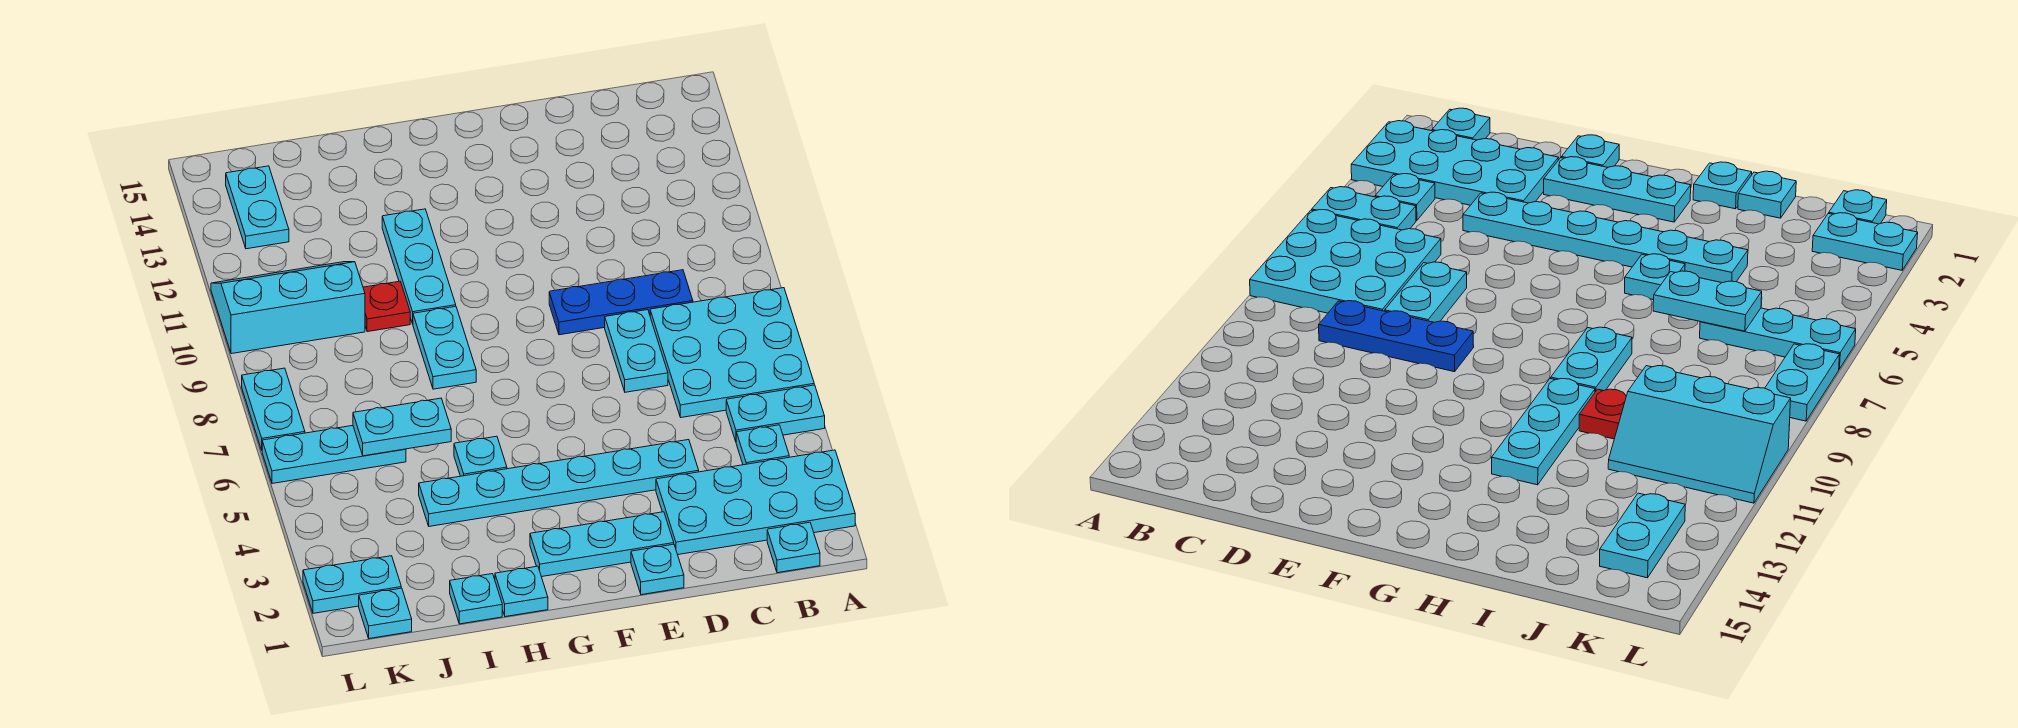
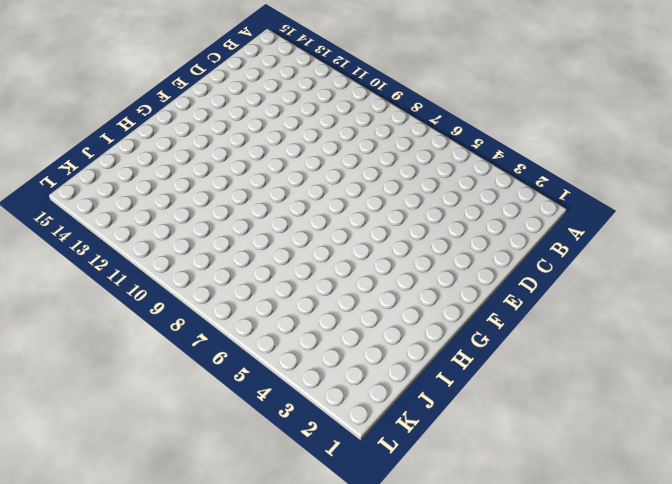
none -> cyan plate A2:D3 level 1
none -> cyan plate A5:B5 level 1
none -> cyan plate A6:C8 level 1

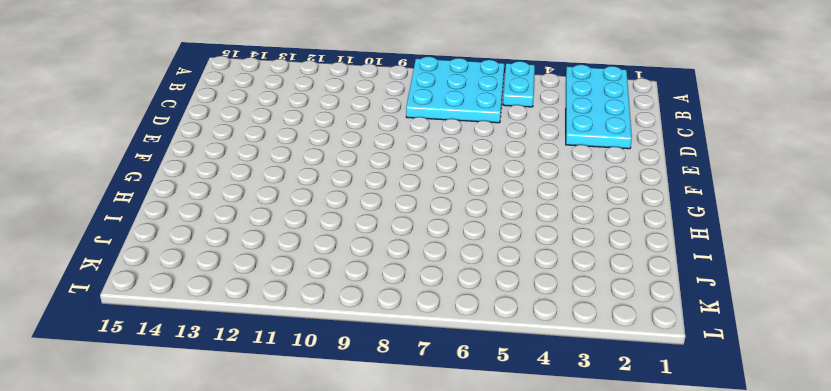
none -> cyan plate B1 level 1
none -> cyan plate B4 level 1
none -> blue plate C9:E9 level 1

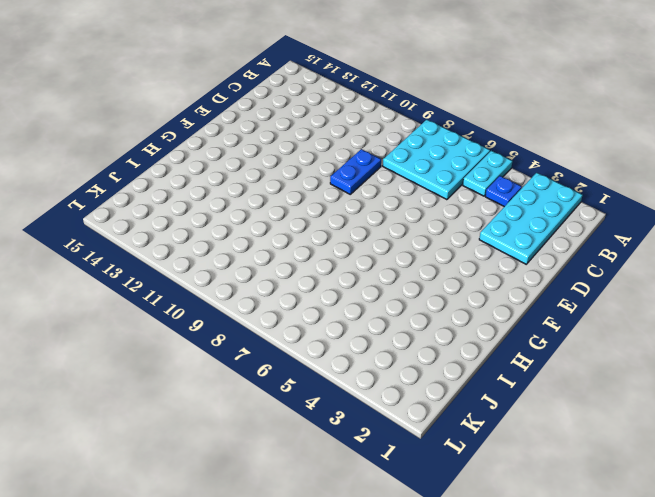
blue plate B4 level 1 -> cyan plate B4 level 1
blue plate D9:E9 level 1 -> blue plate C9:E9 level 1
none -> cyan plate B1 level 1
none -> cyan plate D4:I4 level 1
none -> cyan plate D7:D8 level 1

